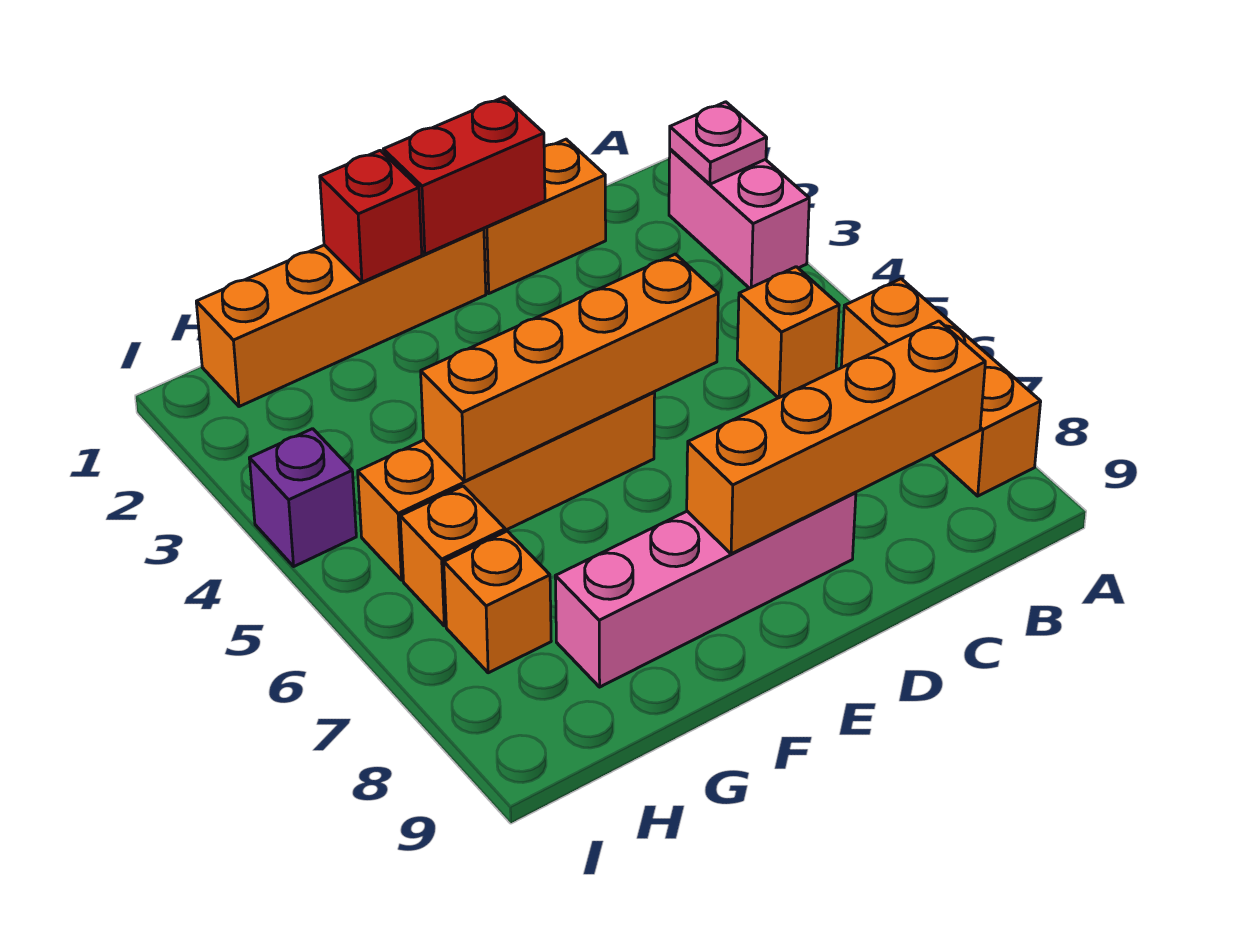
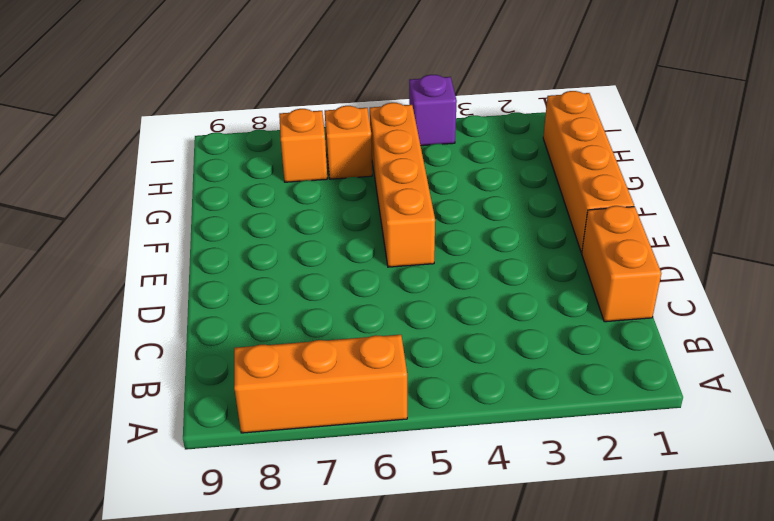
none -> pink brick A2:A3 level 1
none -> orange brick B5 level 1
none -> pink brick D8:G8 level 1

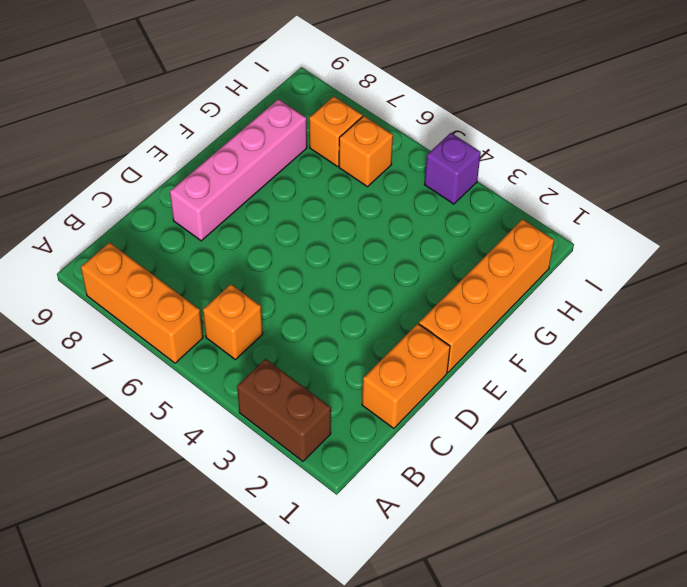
brown brick A2:A3 level 1 -> pink brick A2:A3 level 1
none -> orange brick E5:H5 level 1
none -> pink plate A2 level 2
none -> orange brick B8:E8 level 2

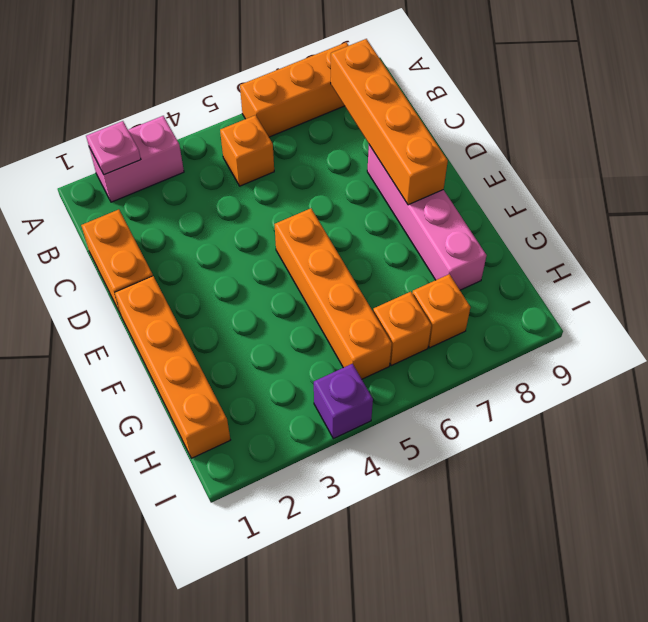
none -> red brick D1:E1 level 2
none -> orange brick D5:G5 level 2
none -> red brick F1 level 2

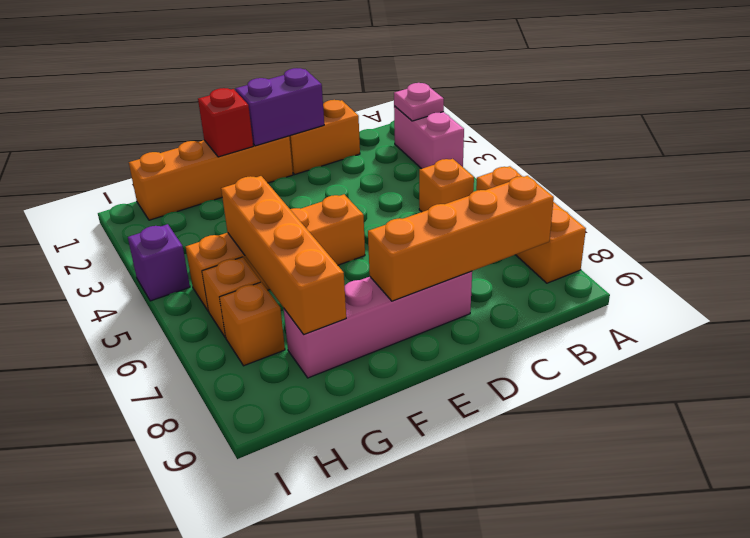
purple brick D1:E1 level 2 -> red brick D1:E1 level 2
orange brick G5:G8 level 2 -> orange brick D5:G5 level 2

